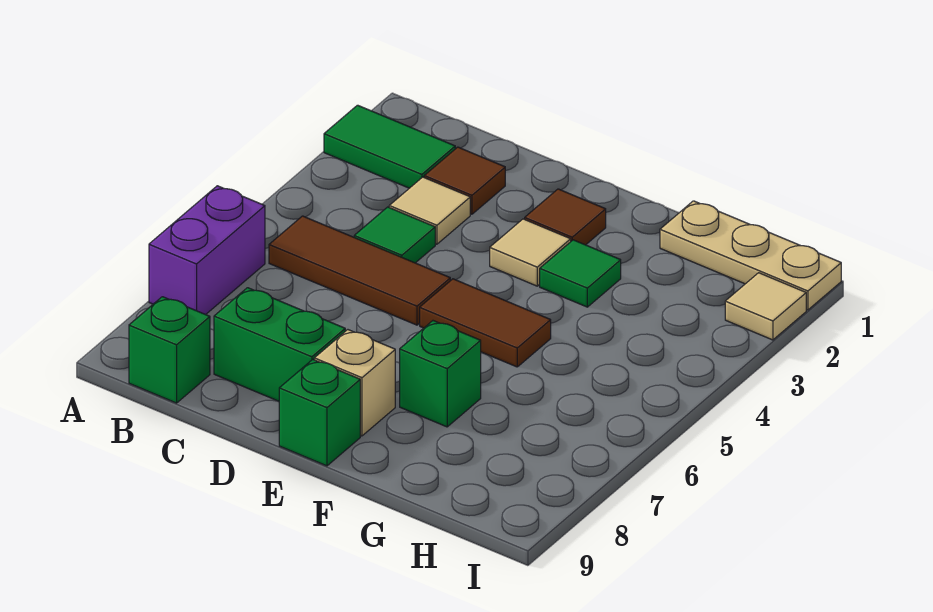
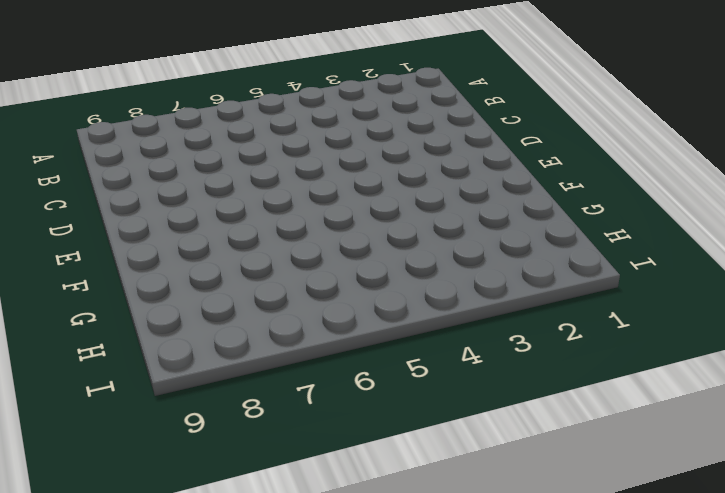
none -> green tile A2:B2 level 1
none -> purple brick A6:A7 level 1
none -> brown tile B5:D5 level 1

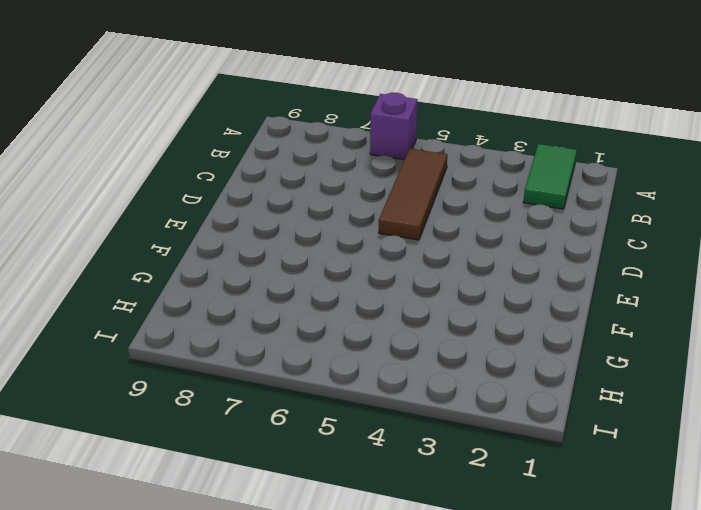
purple brick A6 level 1 -> purple brick A6:A7 level 1
none -> green brick B9 level 1
none -> brown tile C2 level 1
none -> tan tile C3 level 1

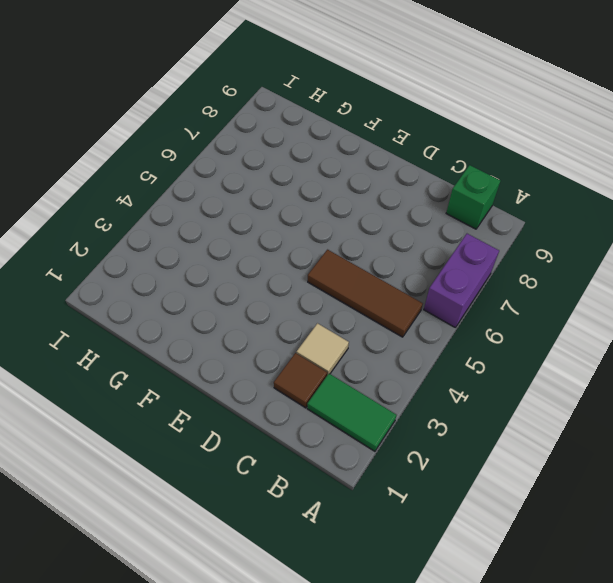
none -> green tile C4 level 1
none -> green brick C8:D8 level 1
none -> brown tile E2 level 1

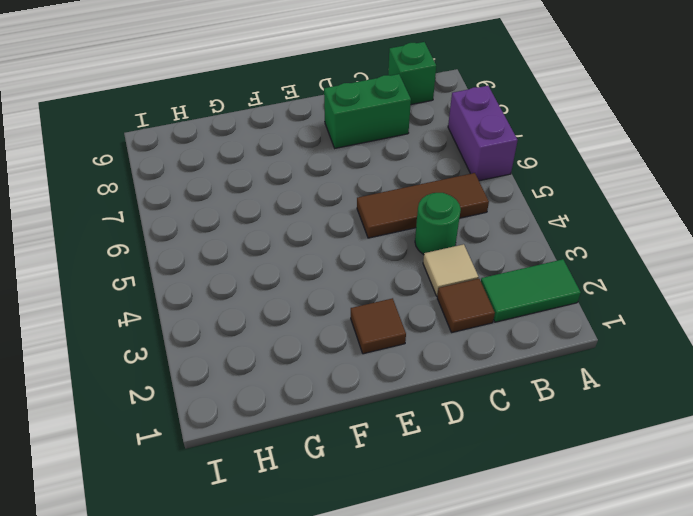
green round brick C4 level 1 -> green tile C4 level 1
none -> tan tile E3 level 1
none -> brown tile E5:F5 level 1
none -> tan brick E8 level 1

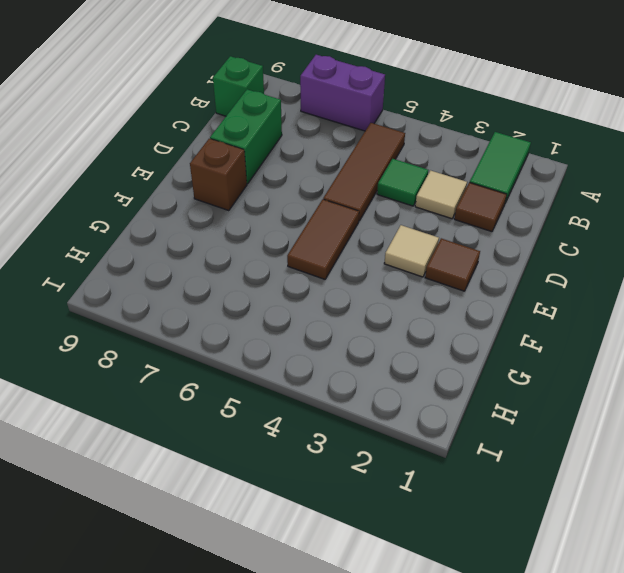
brown brick E8 level 1 -> tan brick E8 level 1
none -> green brick E9 level 1
none -> green tile F3 level 1
none -> green brick F7 level 1

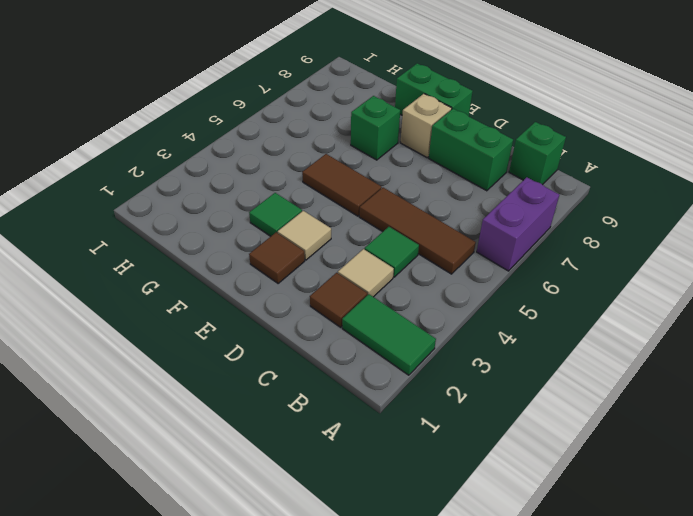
green brick E9:F9 level 1 -> green brick E9 level 1
none -> tan plate G1:I1 level 1
none -> tan tile I2 level 1

